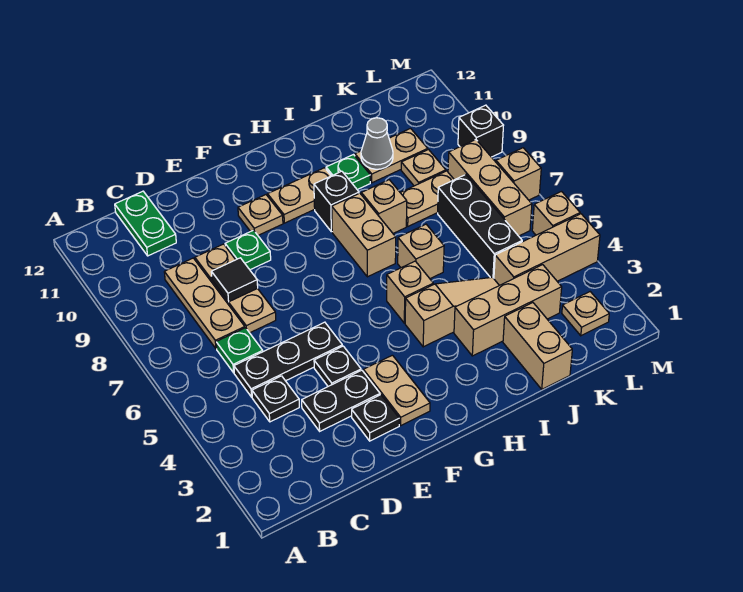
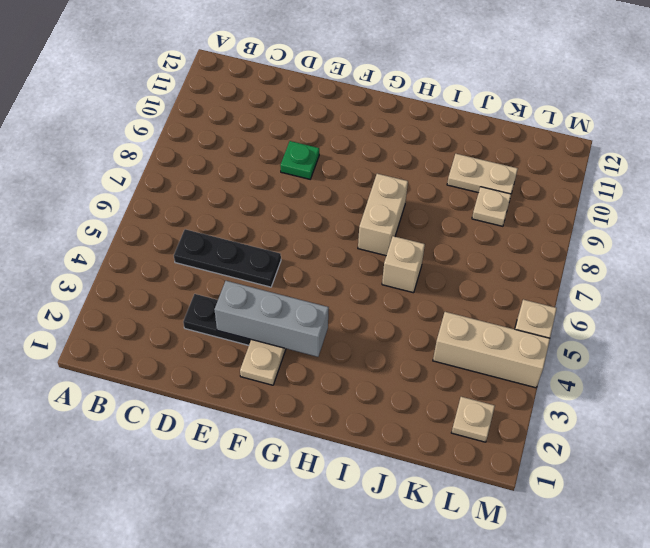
grey brick E3:G3 level 2 -> none
none -> black plate C4 level 1
none -> green plate C6 level 1
none -> tan plate C7:C9 level 1
none -> green plate C11:C12 level 1

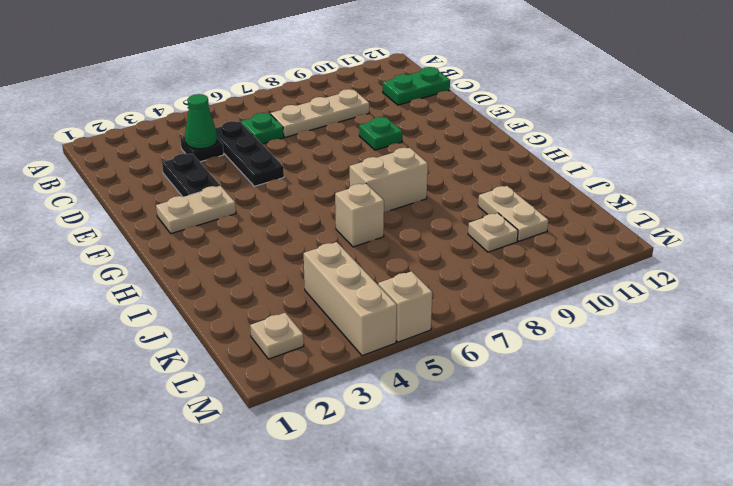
green cone C4 level 2 -> none
none -> tan plate D7:D9 level 1
none -> black plate E2 level 1
none -> black plate E4 level 1
none -> tan plate F10 level 1

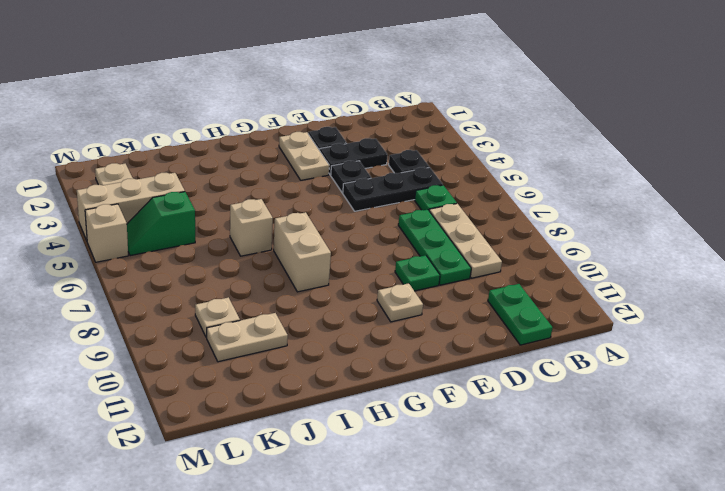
green plate D7:D9 level 1 -> tan plate D7:D9 level 1
green slope K5:L5 level 1 top K -> black brick K5:K7 level 1
none -> tan plate G10:H10 level 1
none -> tan slope H4:J4 level 1 top H
none -> tan brick H5 level 1
none -> black brick H9 level 1

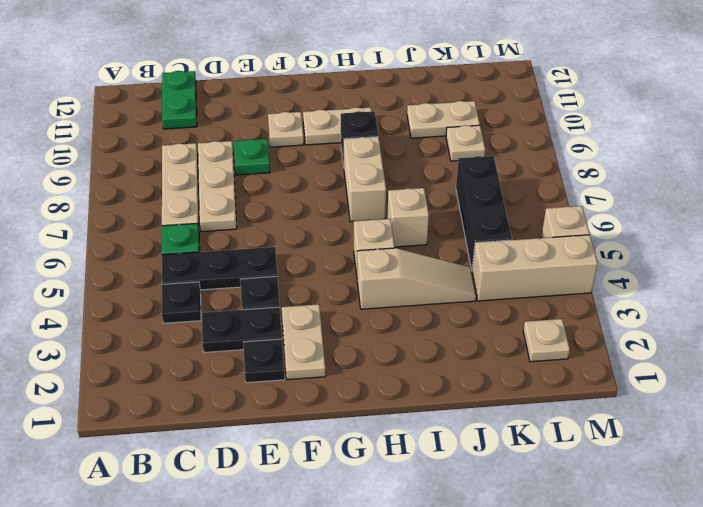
none -> tan brick I3:K3 level 1
none -> tan brick I8 level 1
none -> green plate I10 level 1
none -> tan brick J1:J2 level 1

